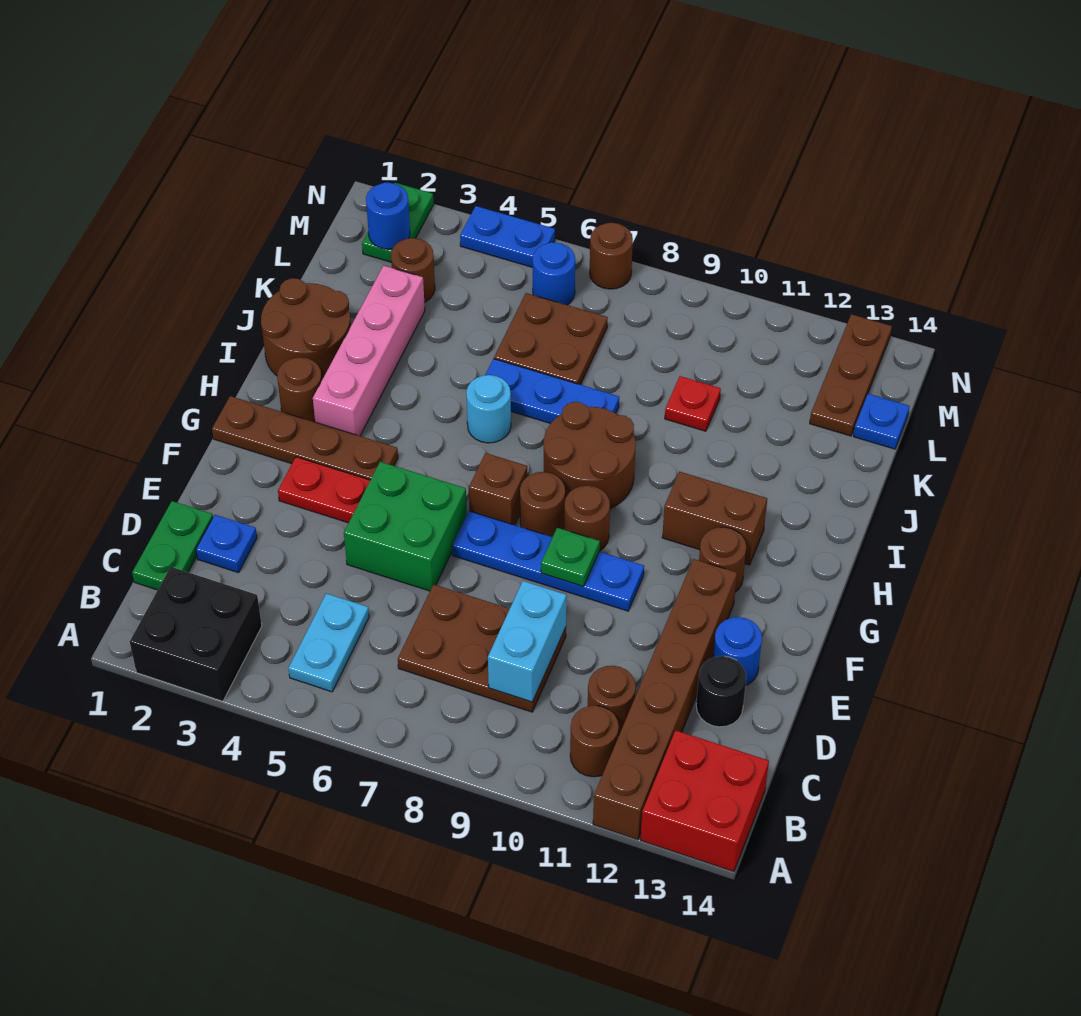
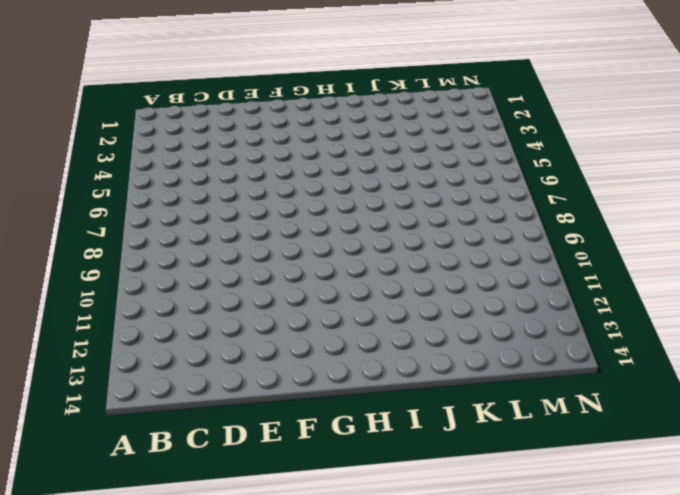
none -> black brick A2:B3 level 1
none -> brown brick A12:F12 level 1
none -> red brick A13:B14 level 1
none -> cyan plate B5:C5 level 1

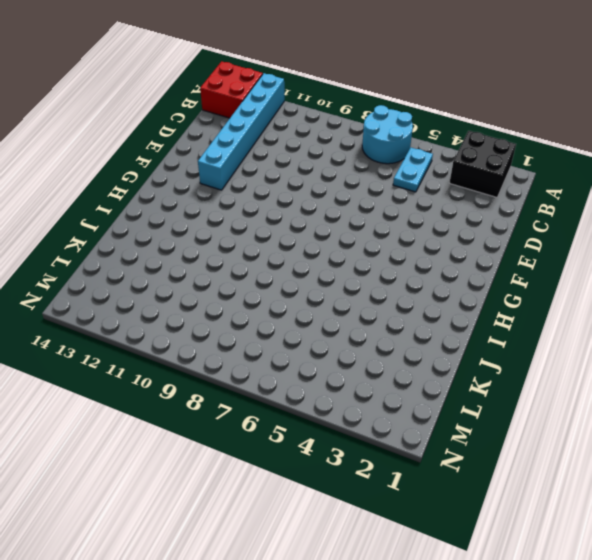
cyan round brick A6:B7 level 1 -> none
cyan brick A12:F12 level 1 -> brown brick A12:F12 level 1
none -> brown round brick B11 level 1
none -> green plate C1:D1 level 1
none -> brown plate C7:D9 level 1
none -> brown round brick C11 level 1

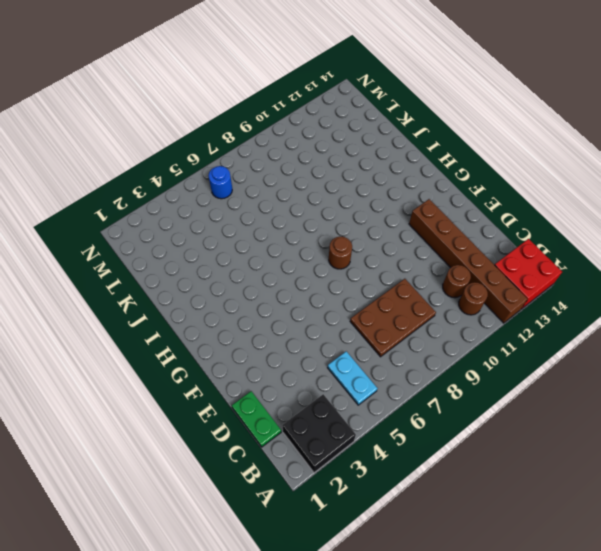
none -> blue plate D2 level 1
none -> black round brick D13 level 1
none -> green brick E5:F6 level 1
none -> blue round brick E13 level 1

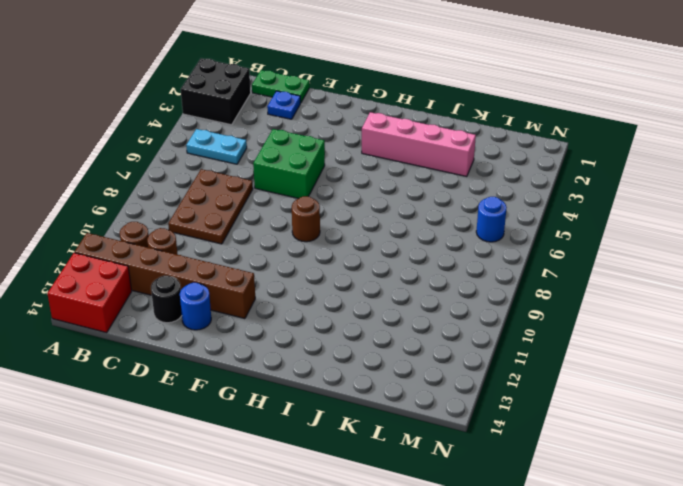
none -> red plate F3:F4 level 1
none -> blue plate F7:F10 level 1
none -> brown plate G1:G4 level 1
none -> brown brick G7 level 1

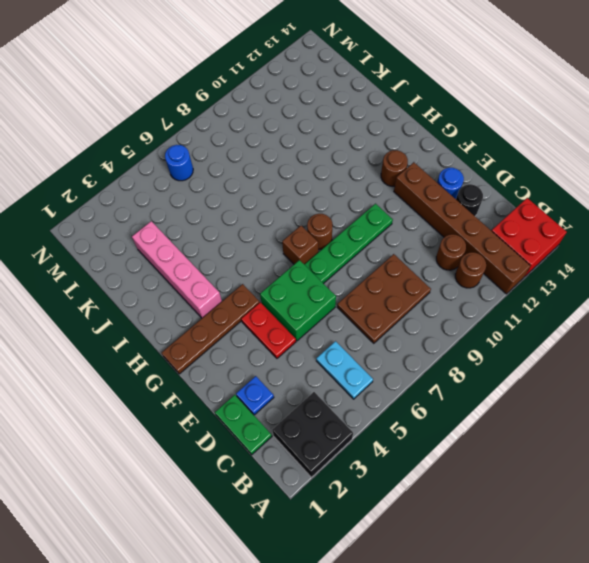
red plate E4:F4 level 1 -> red plate F3:F4 level 1
green plate F7:F10 level 1 -> blue plate F7:F10 level 1
none -> brown round brick G9 level 1
none -> brown round brick H2 level 1
none -> brown round brick H8:I9 level 1
none -> brown brick H11:H12 level 1

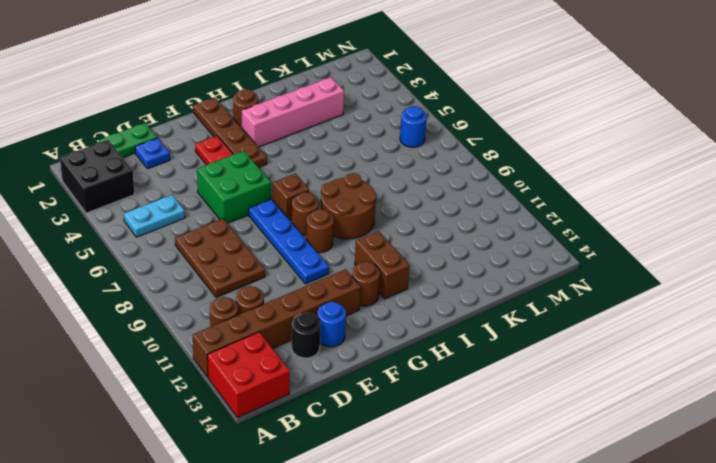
none -> brown round brick I1:J2 level 1
none -> cyan round brick I6 level 1
none -> blue plate J6:J8 level 1
none -> brown plate K6:L7 level 1

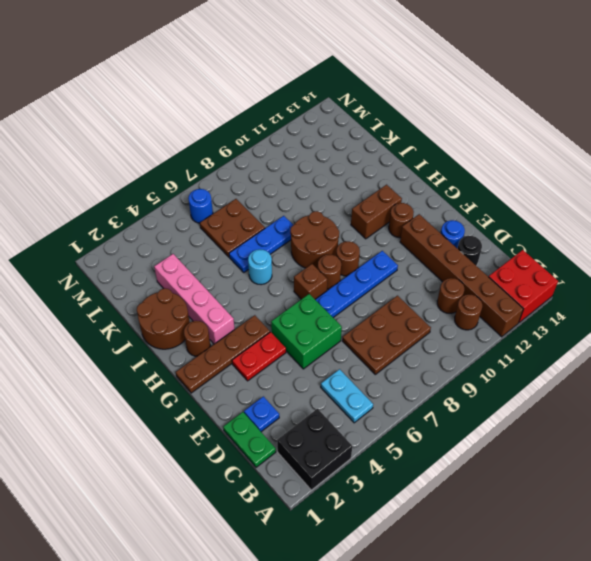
none -> red plate K10 level 1
none -> brown round brick L3 level 1
none -> brown plate L13:N13 level 1
none -> blue plate L14 level 1

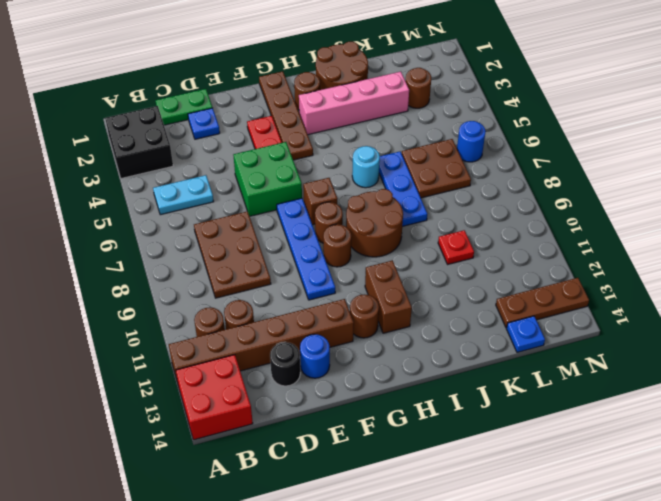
none -> green plate M2:N2 level 1
none -> blue plate N4:N5 level 1
none -> brown round brick N7 level 1
none -> cyan brick C9:D9 level 2

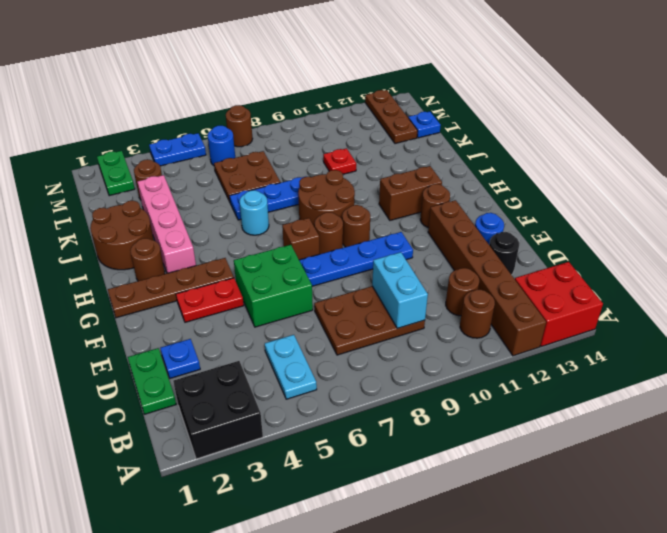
none -> green plate F9 level 2
none -> blue round brick M2 level 2

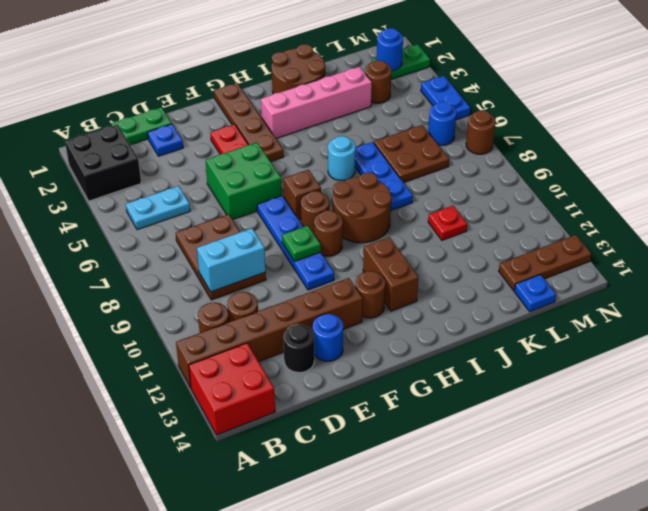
none -> brown round brick H2 level 1

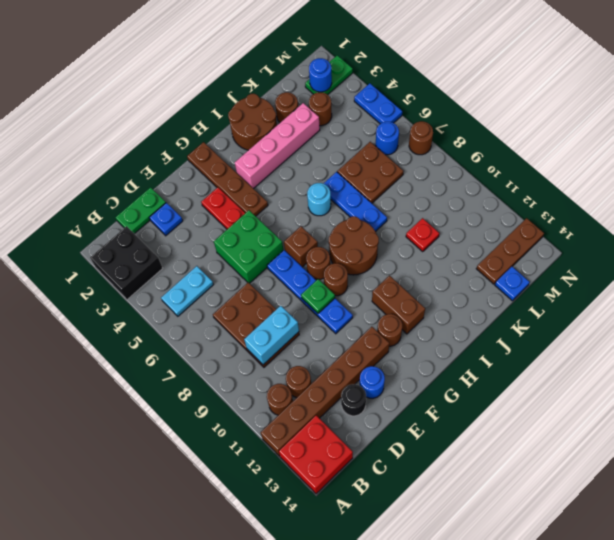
brown round brick K2 level 1 -> brown round brick H2 level 1

